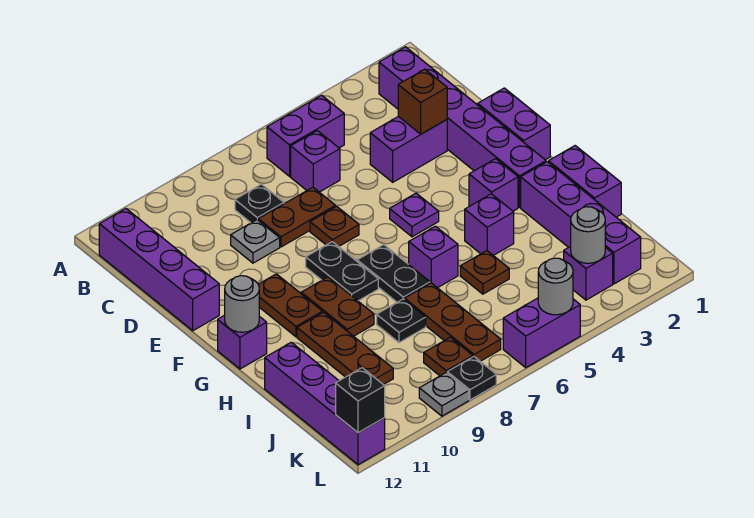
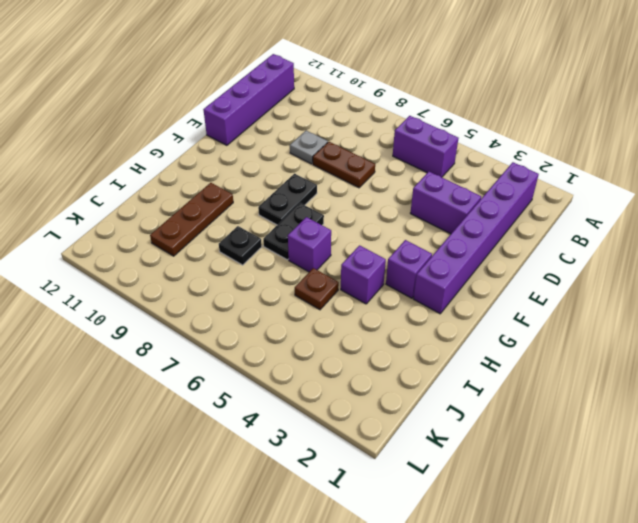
none -> purple brick C6 level 1
none -> black plate C8 level 1
none -> purple brick E1:F1 level 1
none -> brown plate E7 level 1

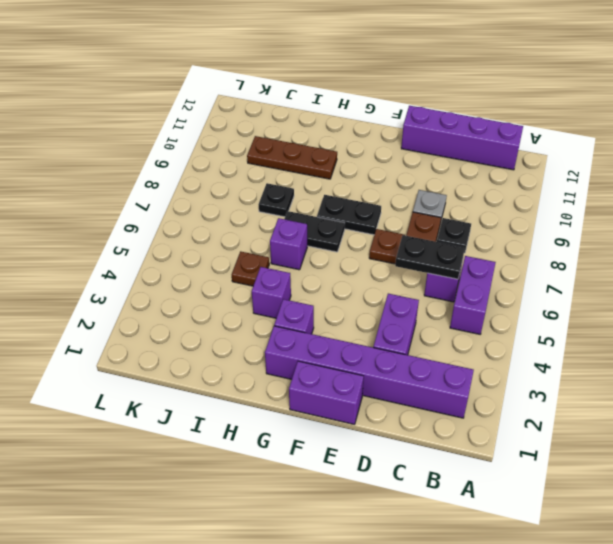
black plate C6:D6 level 2 -> none
none -> purple plate F5 level 1
none -> brown plate F10:G10 level 1
none -> brown plate G9:H9 level 1
none -> purple brick G12 level 1

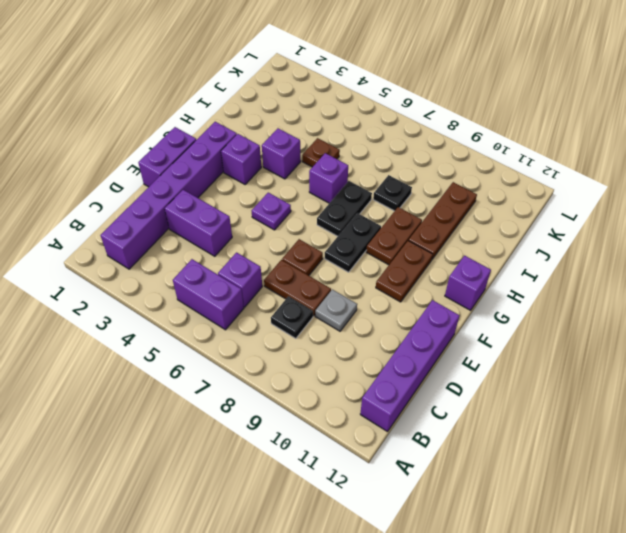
none -> purple brick H1:I1 level 1
none -> purple brick H2:K2 level 1
none -> brown plate I7:K7 level 1
none -> purple brick I12:L12 level 1

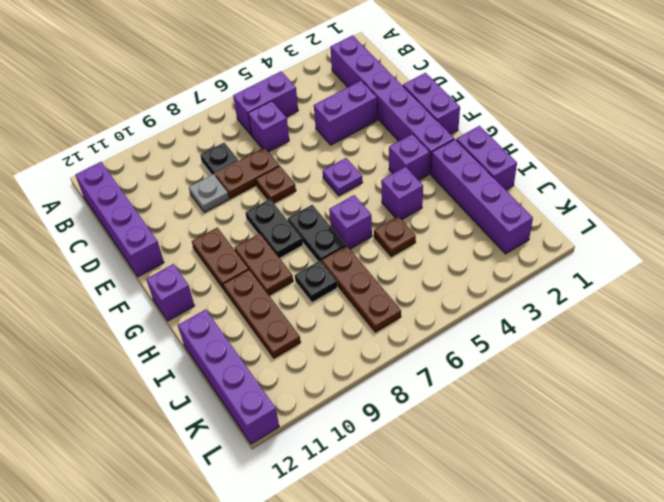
none -> purple brick K3 level 1
none -> brown plate K8 level 1
none -> purple brick L5:L6 level 1
none -> black plate L8 level 1

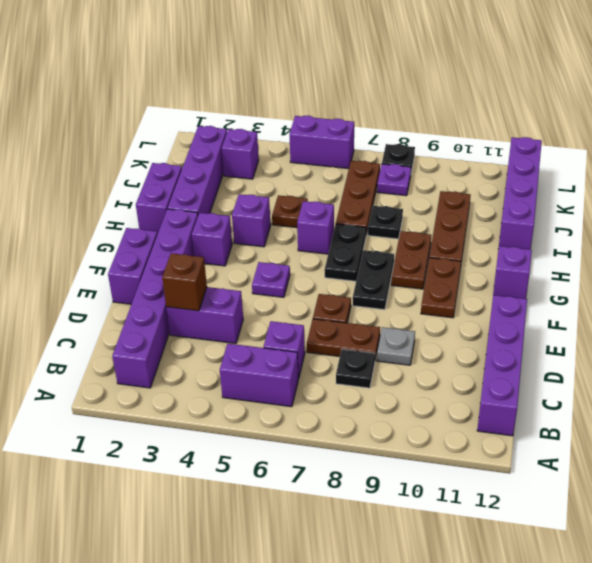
purple plate K8 level 1 -> brown plate K8 level 1
none -> grey plate L9 level 1
none -> grey round brick G12 level 2
none -> grey round brick K3 level 2
none -> grey round brick L5 level 2

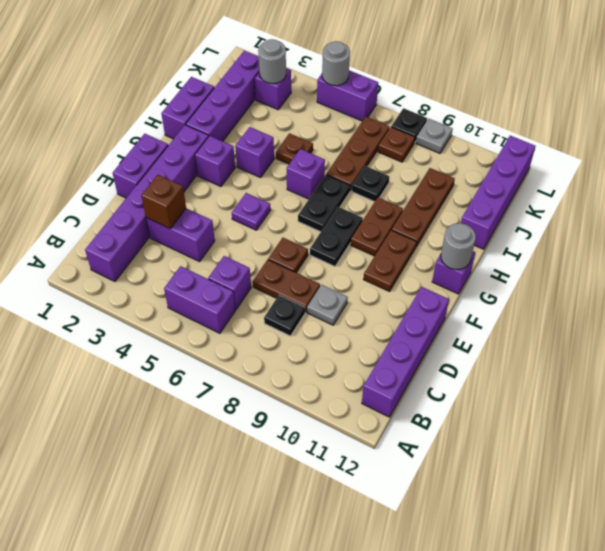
none -> black brick L12 level 2

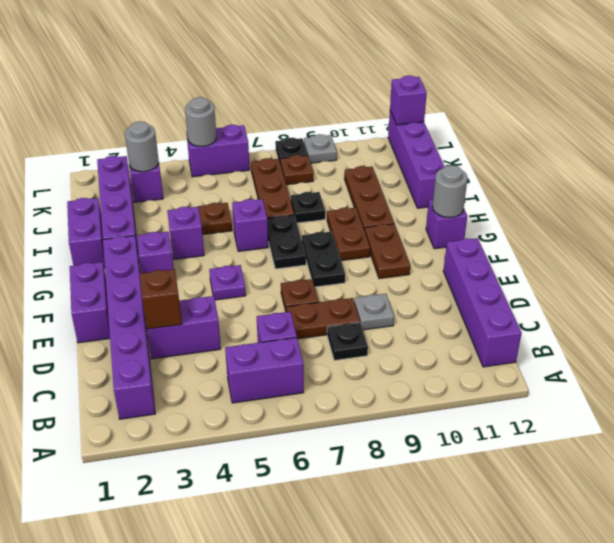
purple brick L12 level 2 -> black brick L12 level 2

